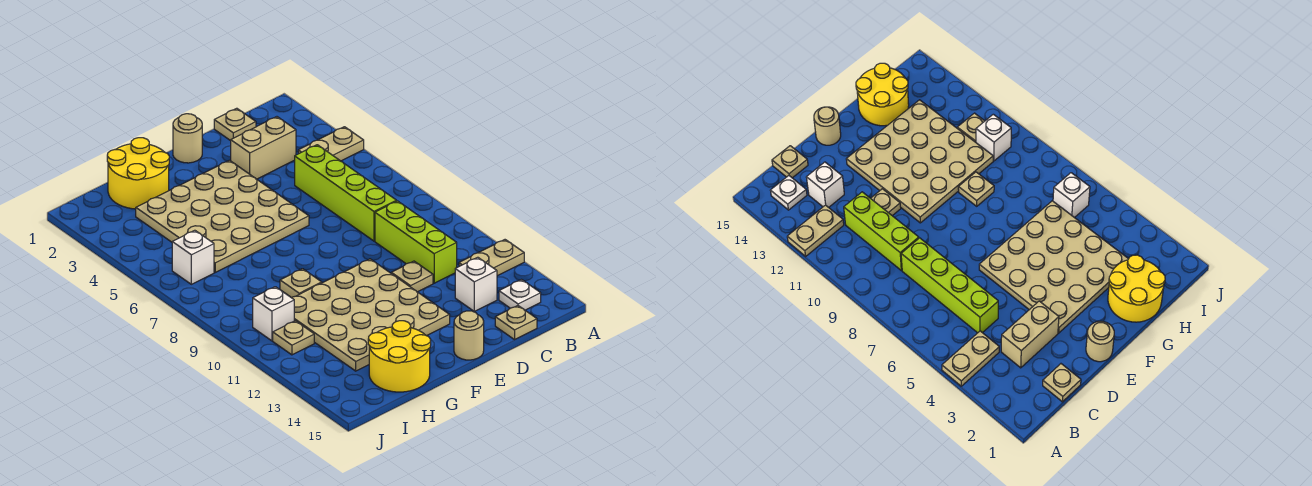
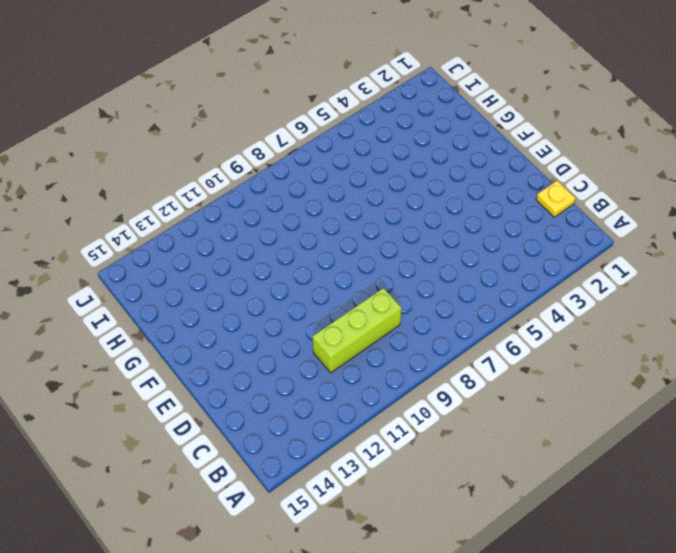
yellow plate C1 level 1 -> tan plate C1 level 1
none -> tan plate A4:B4 level 1
none -> tan plate A12:B12 level 1
none -> white plate B14 level 1

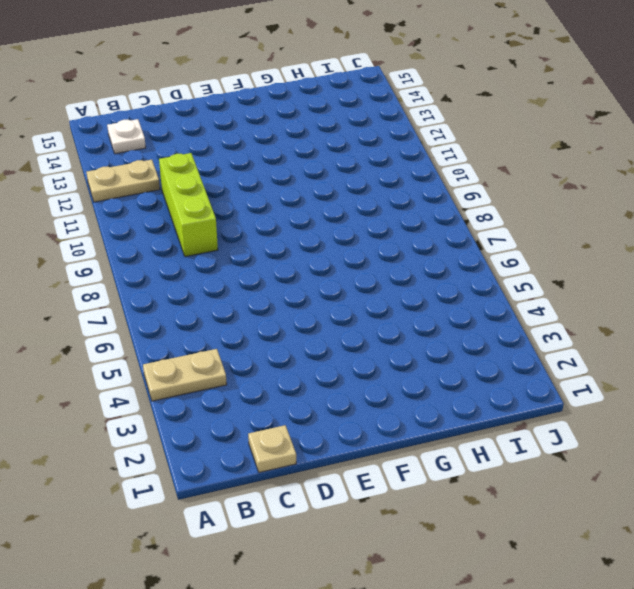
none -> tan brick C3:D3 level 1
none -> lime brick C5:C8 level 1
none -> white brick C13 level 1

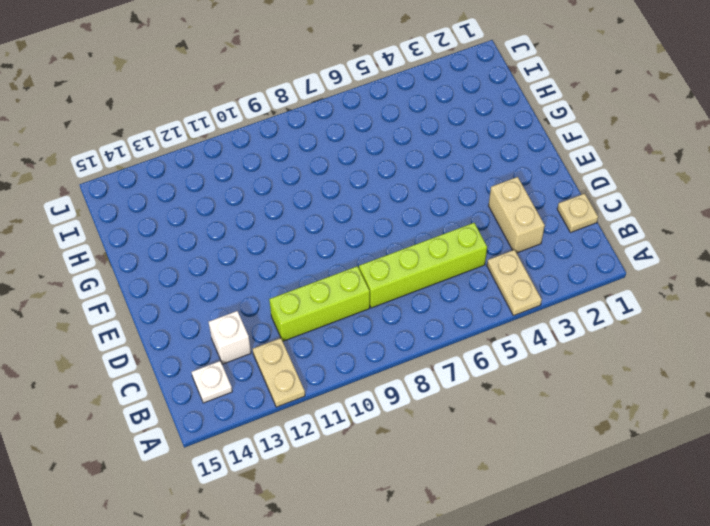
none -> tan plate C15 level 1
none -> tan plate D11 level 1
none -> tan round brick E1 level 1

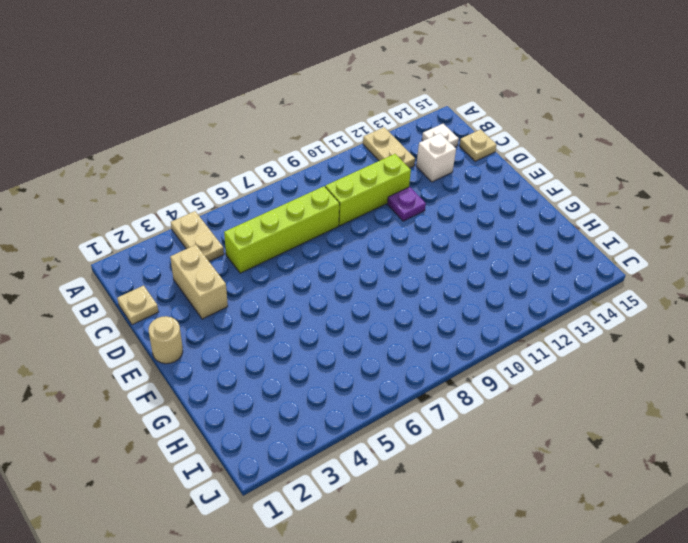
purple plate D11 level 1 -> tan plate D11 level 1
none -> tan plate E3:H6 level 1
none -> tan plate E10:H13 level 1
none -> tan round brick E15 level 1

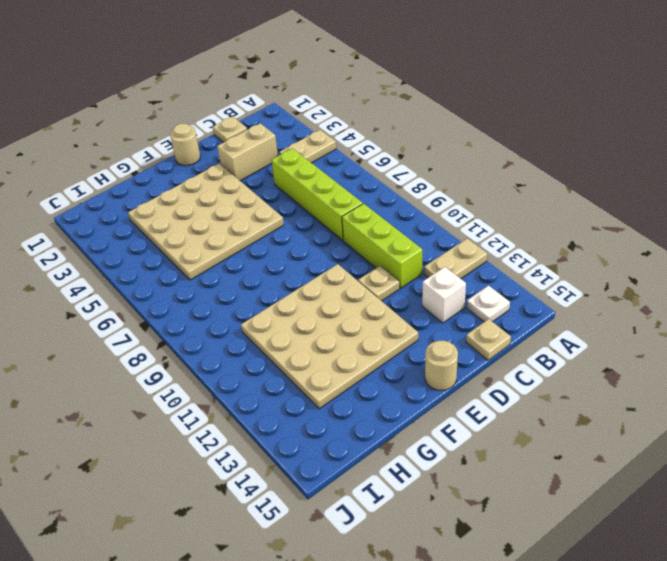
none -> yellow round brick G1:H2 level 1
none -> tan plate G9 level 1
none -> yellow round brick G14:H15 level 1

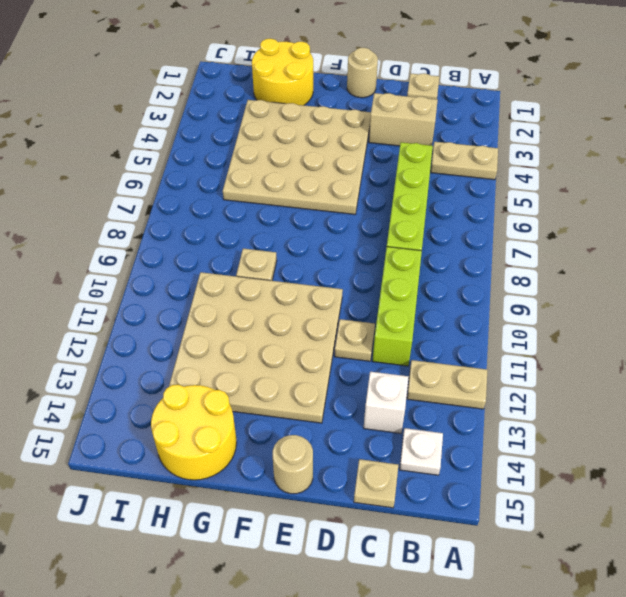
none -> white brick I6 level 1
none -> white brick I10 level 1
none -> tan plate I11 level 1

